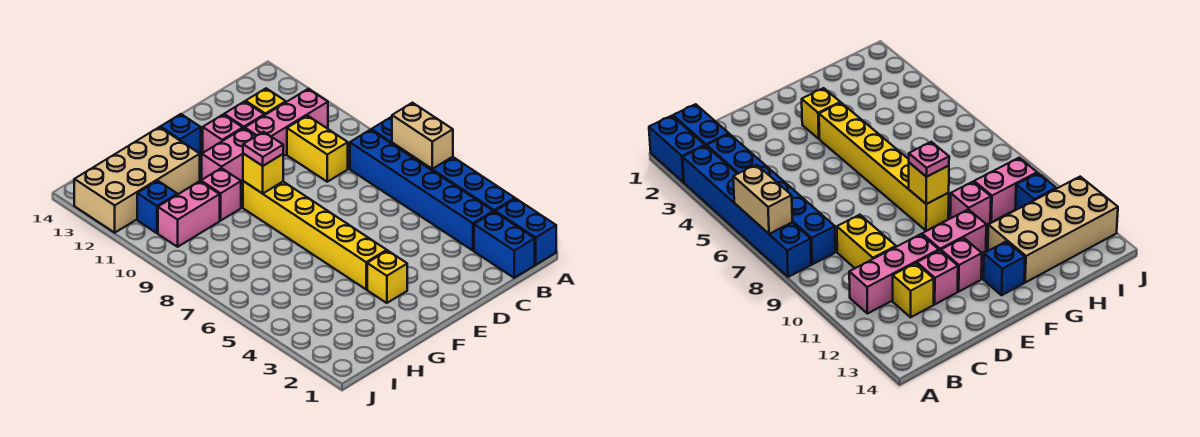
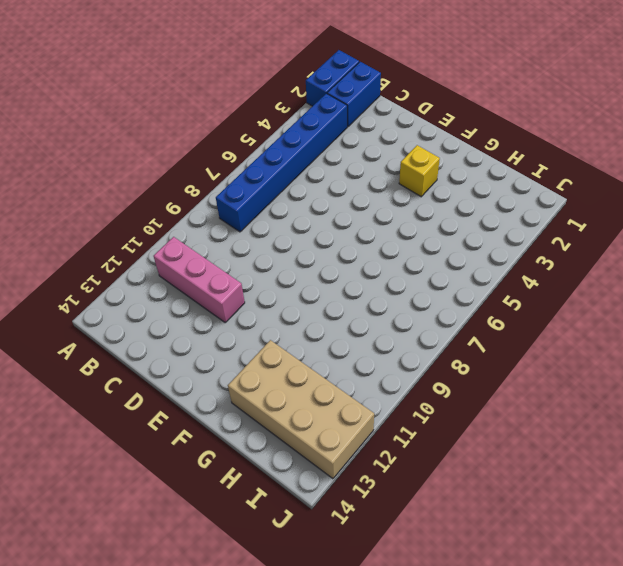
none -> blue brick A3:A8 level 1
none -> yellow brick C9:C10 level 1
none -> yellow brick C12 level 1

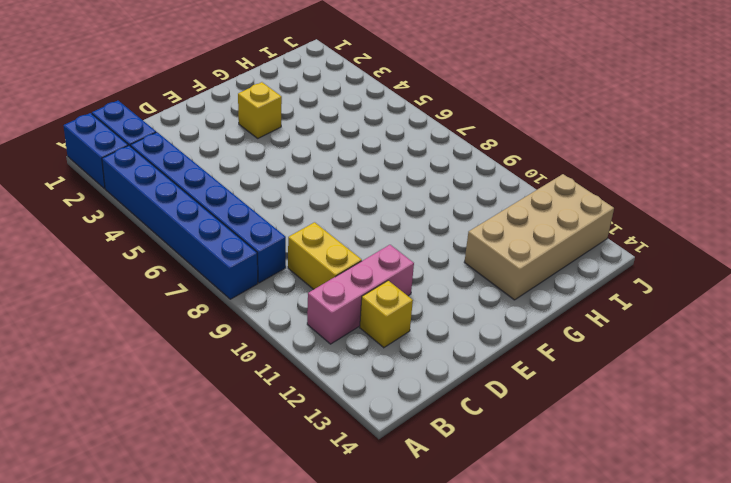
none -> pink brick D12 level 1
none -> pink brick E11:F11 level 1
none -> pink brick E12 level 1

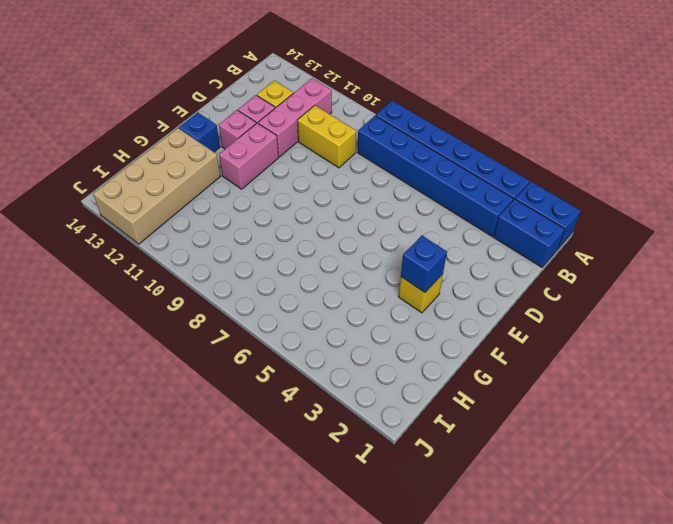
blue brick F3 level 2 -> blue brick I11 level 1
none -> yellow brick F4:F9 level 1
none -> pink brick G10 level 1
none -> pink brick H10:I10 level 1

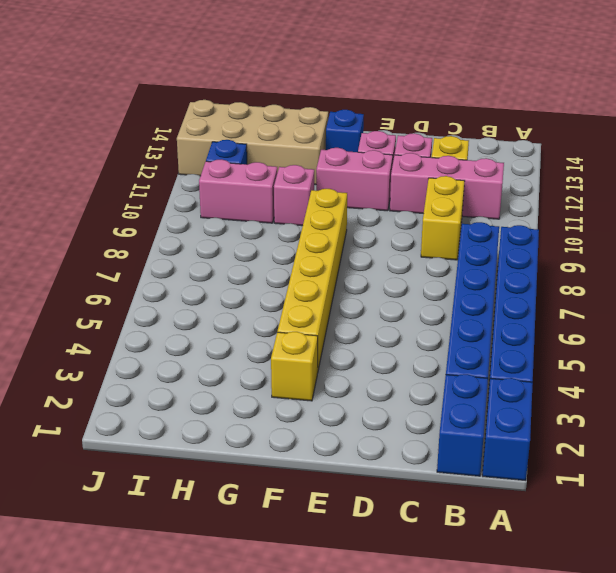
none -> tan brick A6:A7 level 2
none -> yellow brick F9 level 2
none -> pink plate F9 level 3

